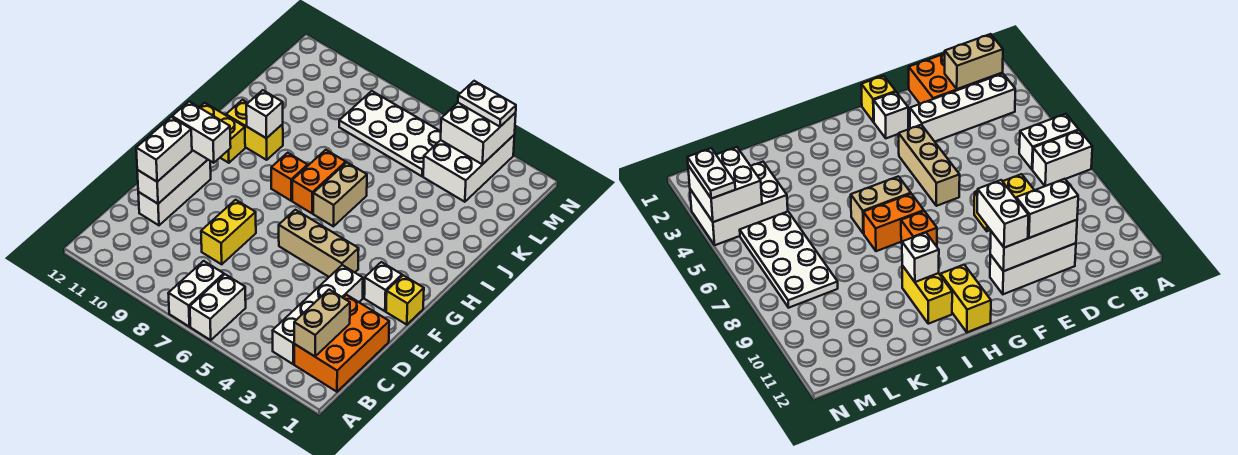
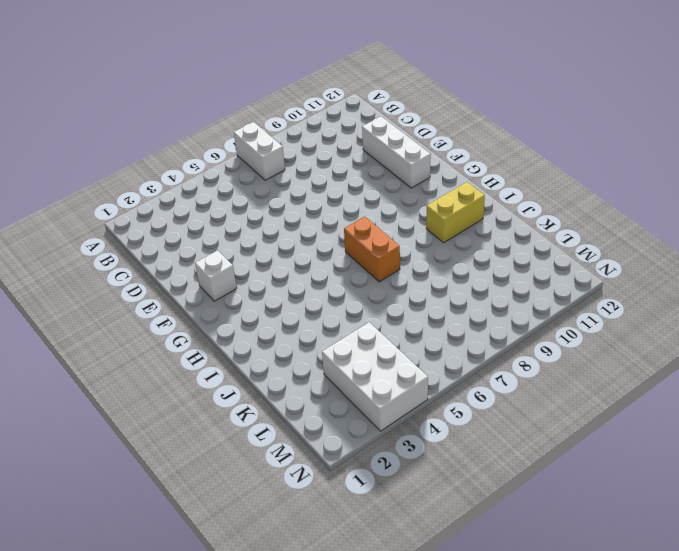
none -> white brick A6:B6 level 1
none -> orange brick B1:D2 level 1
none -> white brick B3:E3 level 1

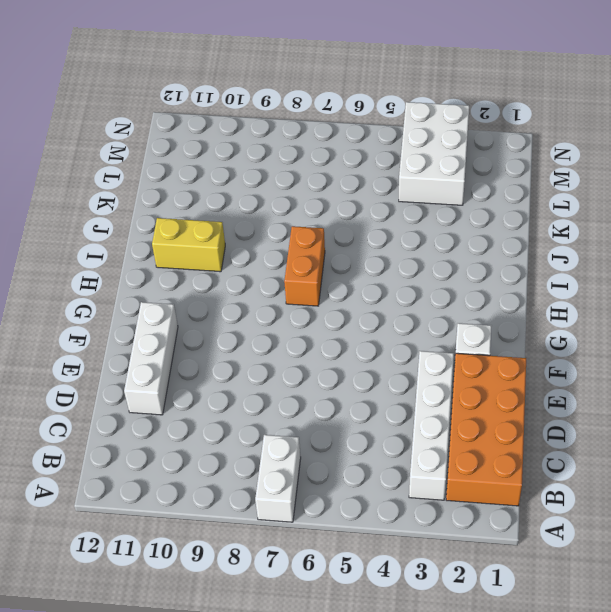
orange brick B1:E2 level 1 -> orange brick B1:D2 level 1
none -> white brick A6:B6 level 1
none -> yellow brick D8:E8 level 1
none -> yellow brick F1 level 1

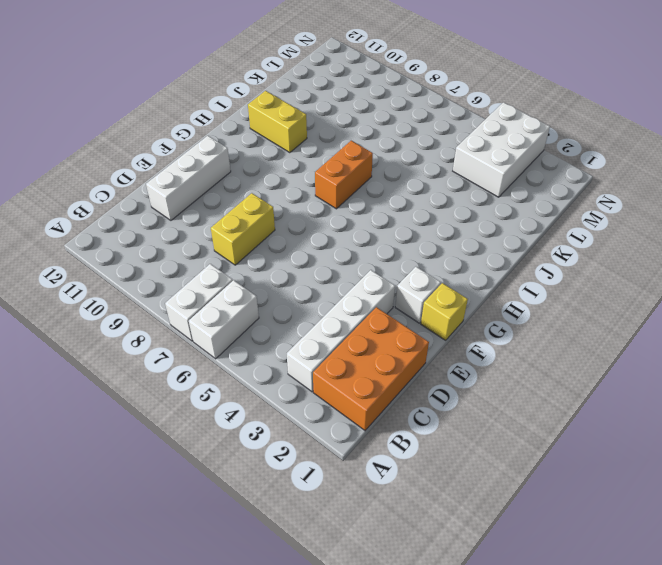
none -> tan brick F4:F6 level 1
none -> tan brick H6:I6 level 1
none -> orange brick H8 level 1

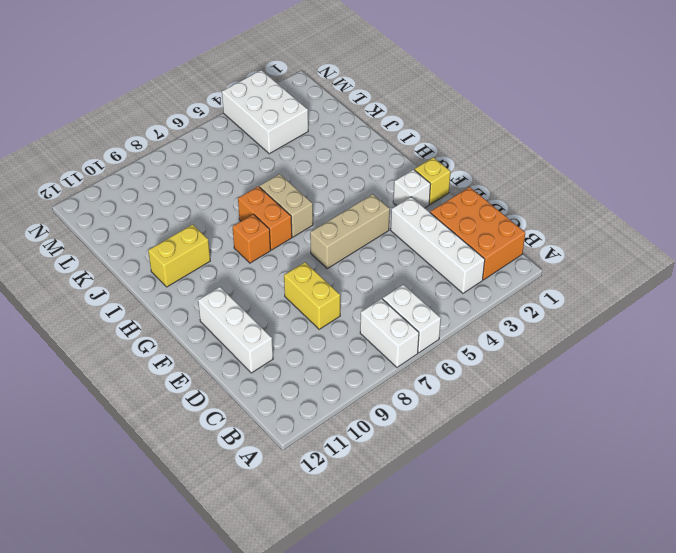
none -> yellow brick H11:H12 level 1
none -> white plate L5:M8 level 1
none -> tan brick B2:C2 level 2

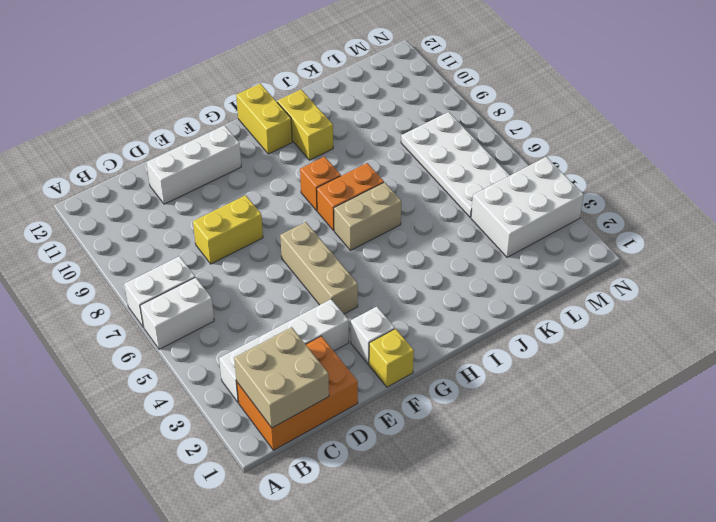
tan brick B1:C2 level 2 -> tan brick B2:C2 level 2
none -> white brick D11:F11 level 2
none -> white brick I10 level 2
none -> white brick M3:N4 level 2

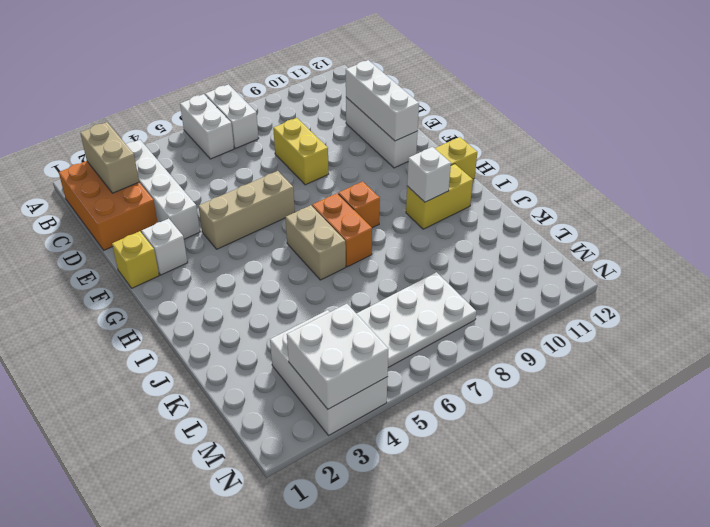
none -> white brick D11:E11 level 3
none -> white brick F10:F11 level 3
none -> white plate N3:N4 level 3

